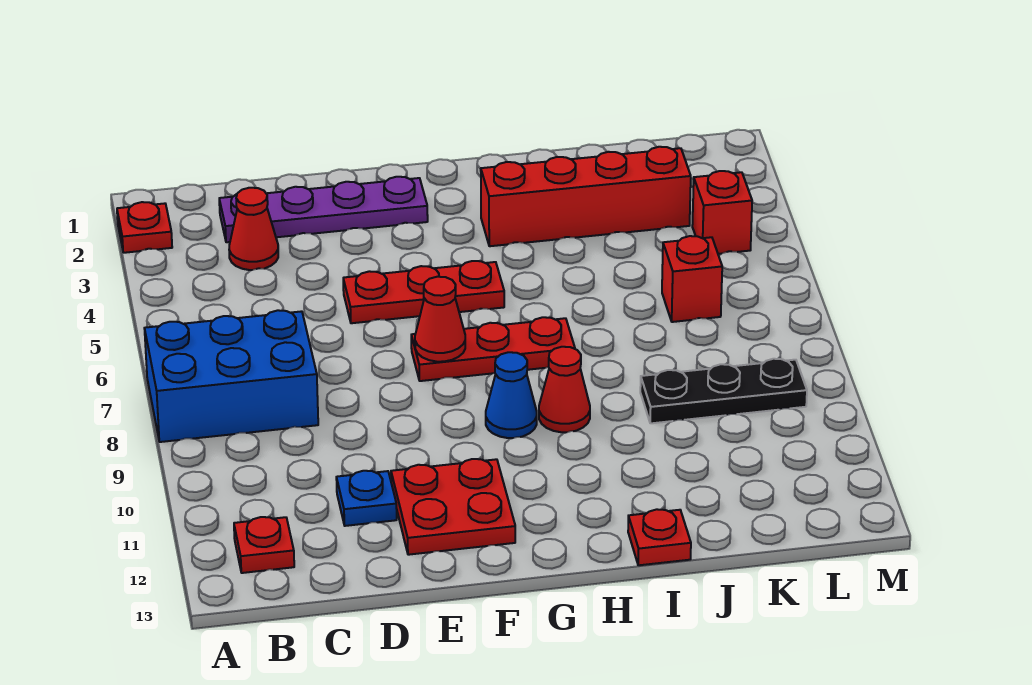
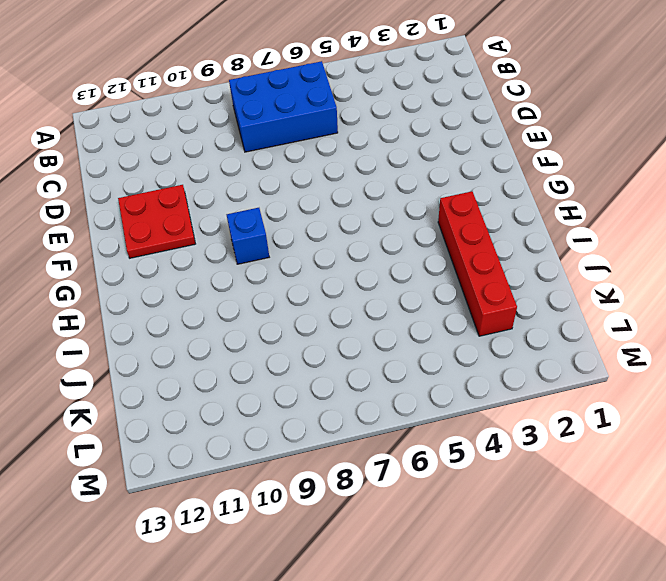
blue brick B6:C8 level 1 -> blue brick A7:C8 level 1
blue brick G9 level 1 -> blue cone G9 level 1
none -> red plate A2 level 1
none -> red plate B12 level 1
none -> purple plate C2:F2 level 1

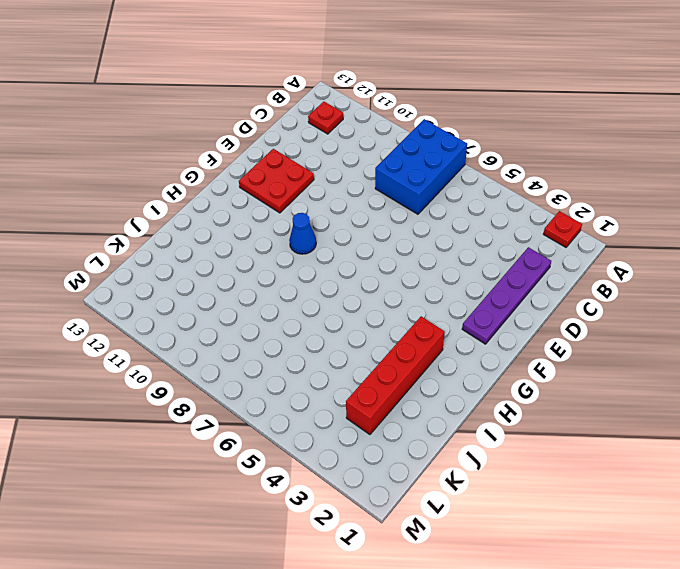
none -> red cone C3 level 1
none -> blue plate D11 level 1
none -> red plate E5:G5 level 1

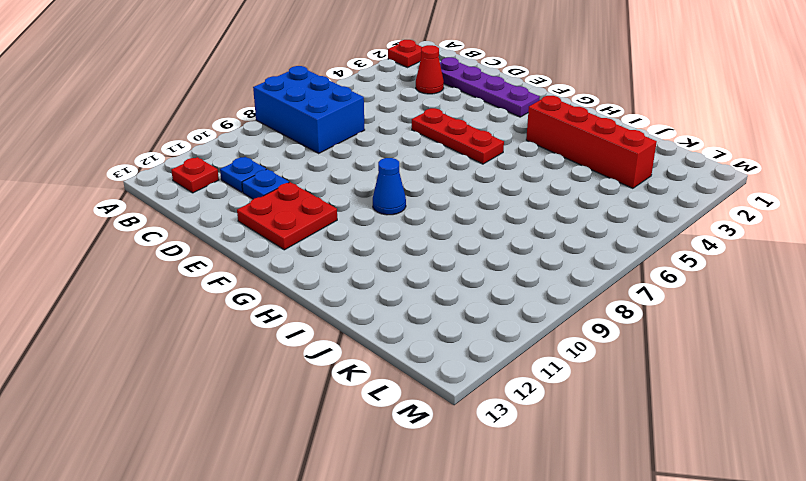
blue plate C11 level 1 -> none
none -> red plate F7:H7 level 1
none -> red cone H9 level 1
none -> red plate I13 level 1

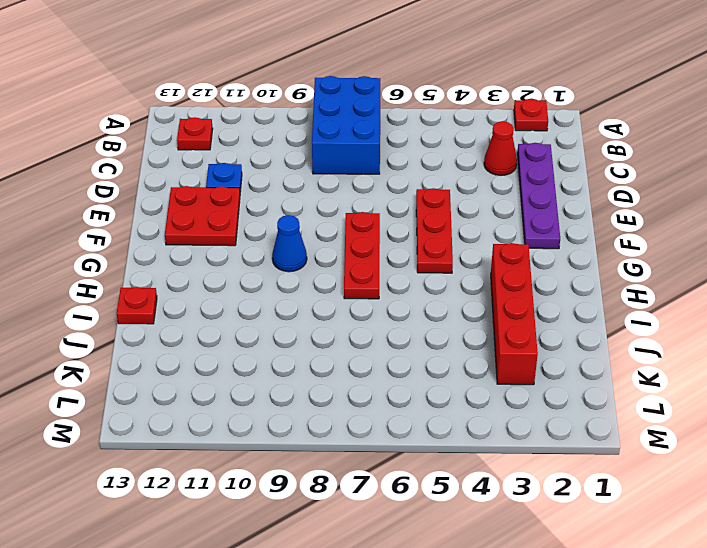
none -> red cone H9 level 1
none -> black plate J9:L9 level 1
none -> red brick K6 level 1

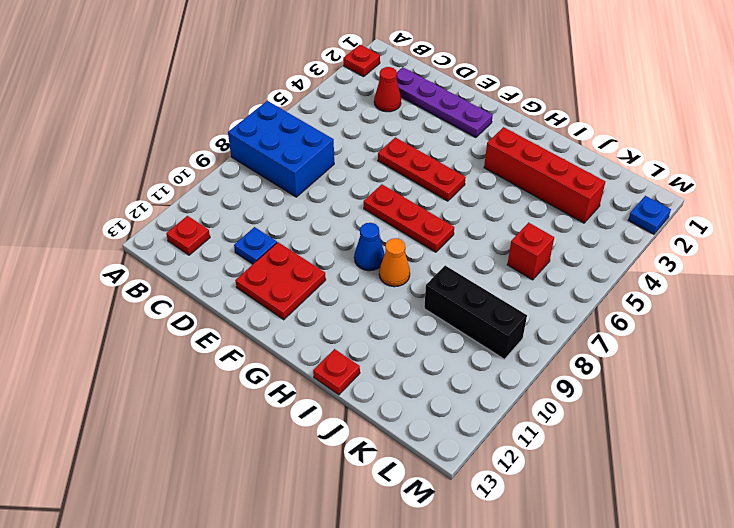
orange cone H9 level 1 -> red cone H9 level 1
black brick J9:L9 level 1 -> black plate J9:L9 level 1
blue plate M2 level 1 -> none
none -> red brick L4 level 1
none -> red cone F7 level 2

